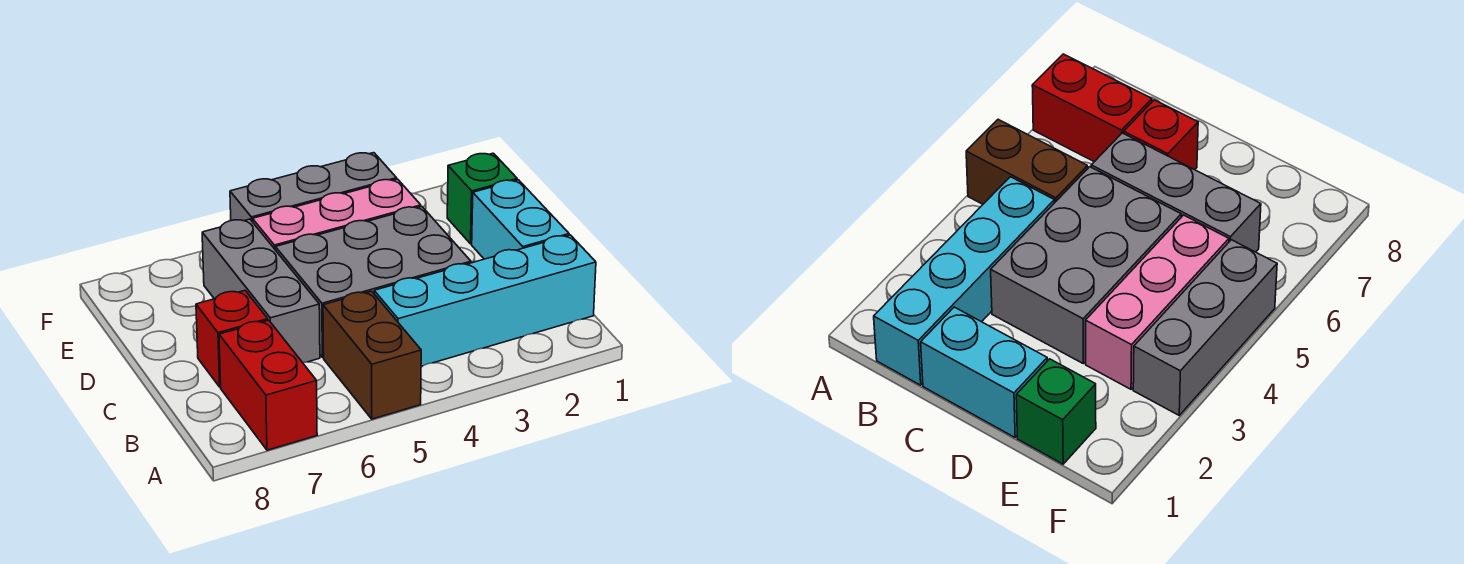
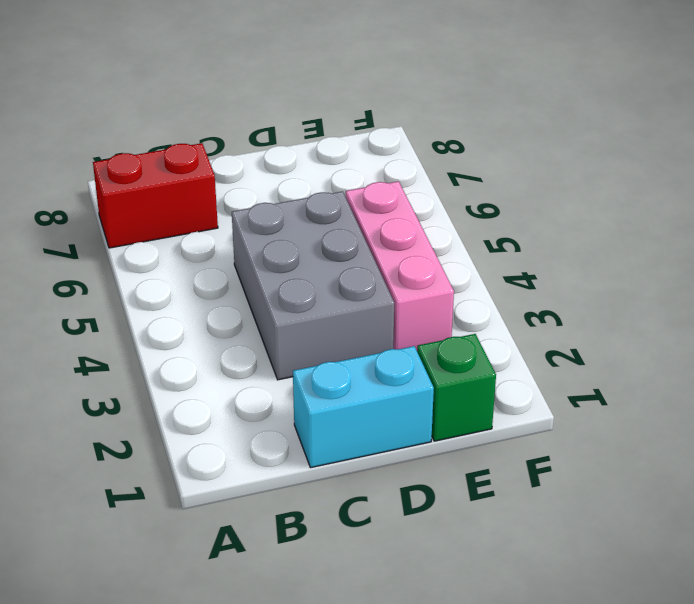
none -> brown brick A5:B5 level 1
none -> cyan brick B1:B4 level 1

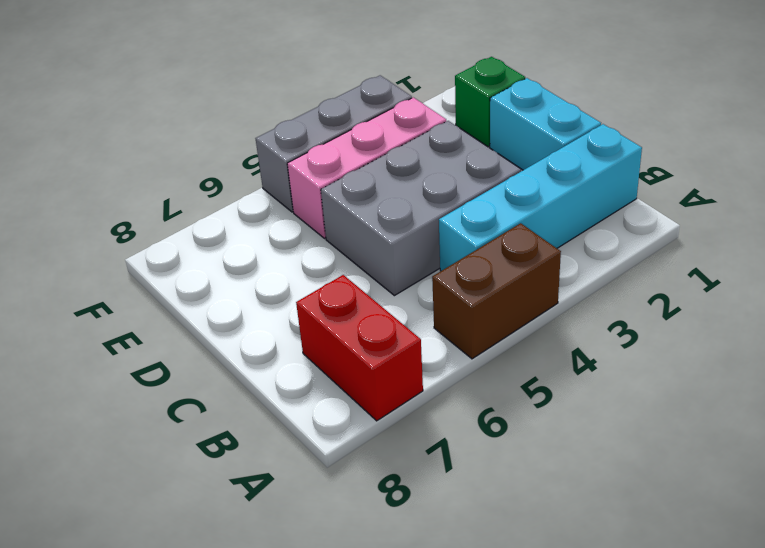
brown brick A4:A5 level 1 -> brown brick A5:B5 level 1
none -> grey brick C6:E6 level 1
none -> red brick C7 level 1

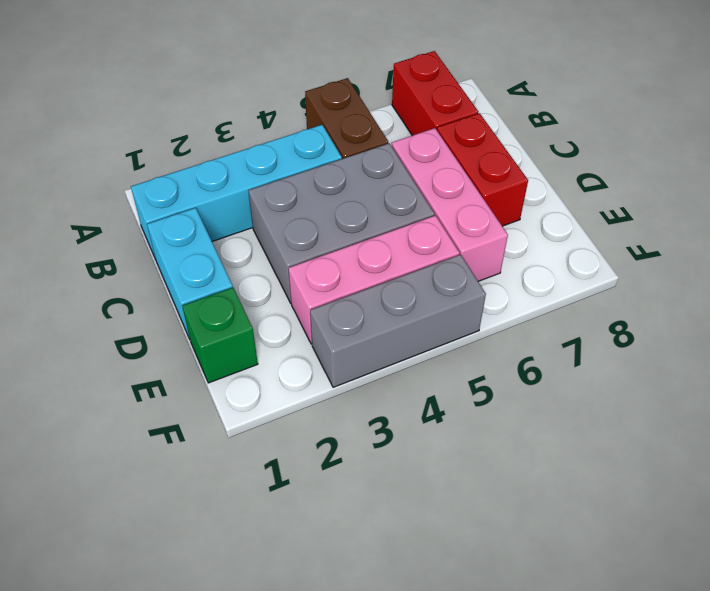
pink brick C6:E6 level 1 -> grey brick C6:E6 level 1
red brick C7:D7 level 1 -> red brick C7 level 1

